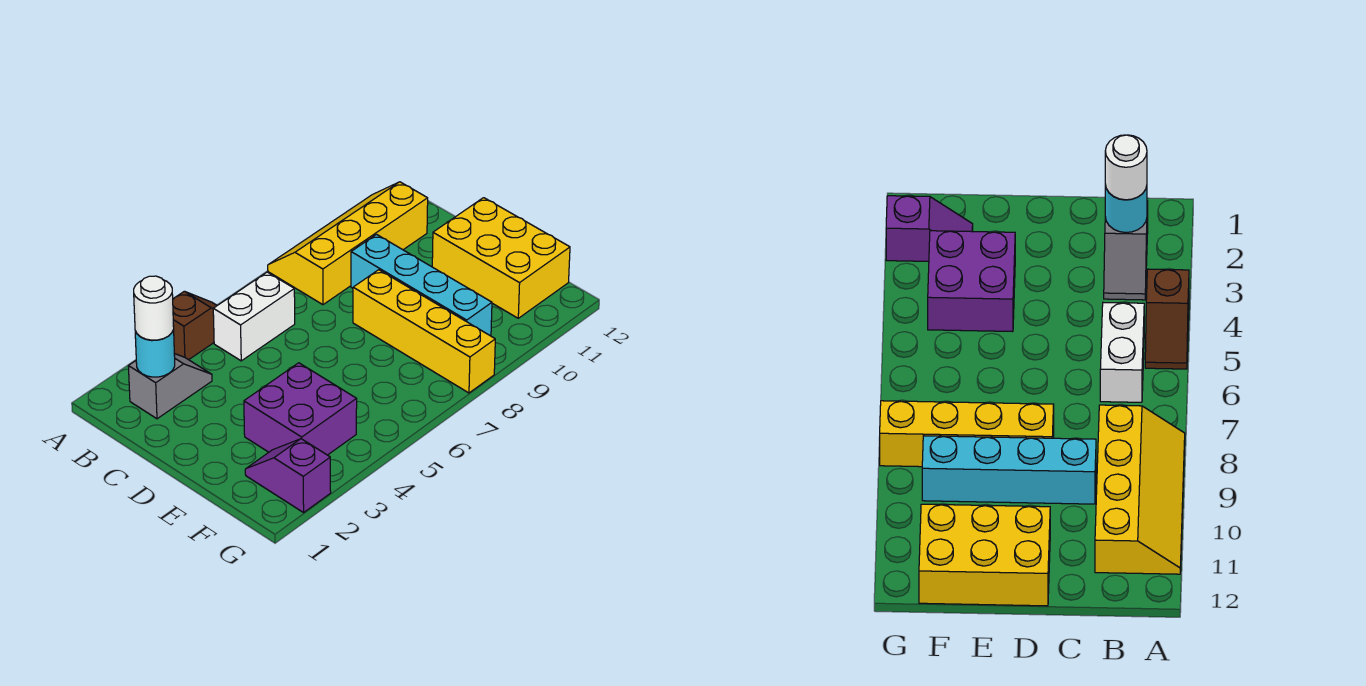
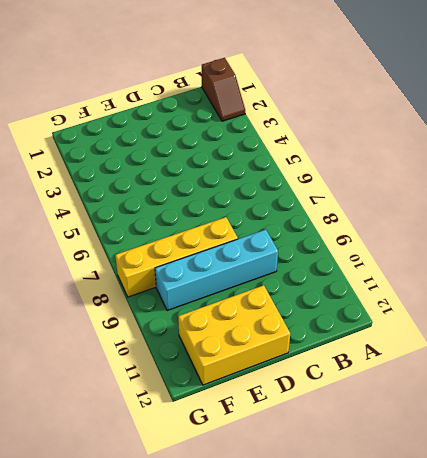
brown slope A1:A2 level 1 top 1 -> brown slope A4:A5 level 1 top 4
none -> yellow slope A8:B11 level 1 top B
none -> grey slope B2:B3 level 1 top 2

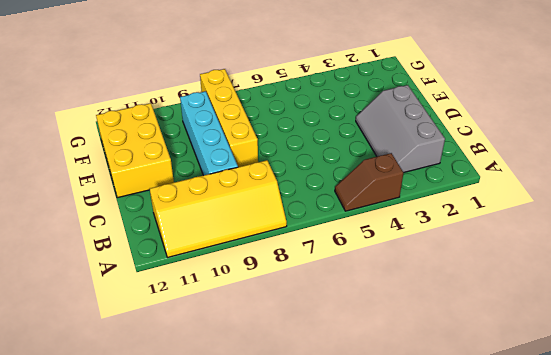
grey slope B2:D3 level 1 top 2 -> grey slope B2:B3 level 1 top 2
none -> white brick B5:B6 level 1
none -> purple brick E3:F4 level 1

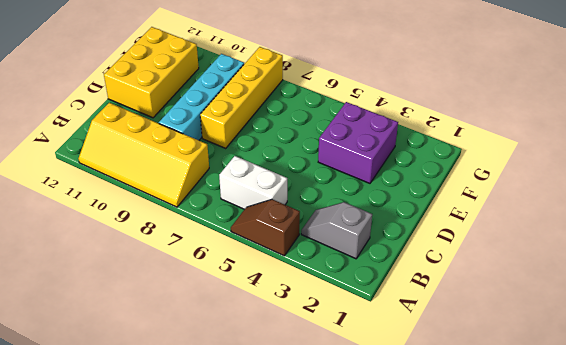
none -> purple slope F2:G2 level 1 top G
none -> cyan round brick B2 level 2

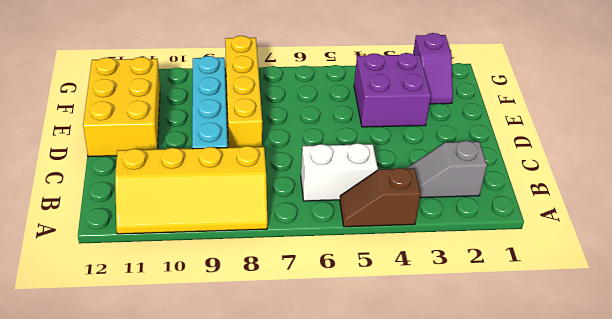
none -> cyan round brick B2 level 2
none -> white round brick B2 level 3

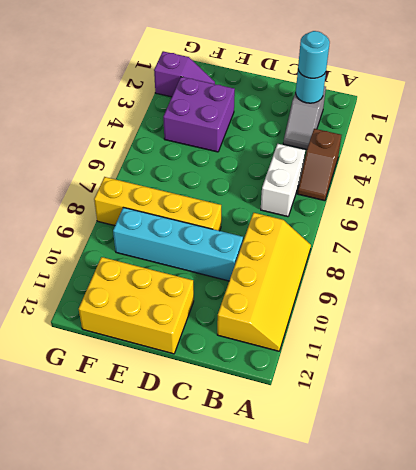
cyan round brick B2 level 3 -> white round brick B2 level 3

